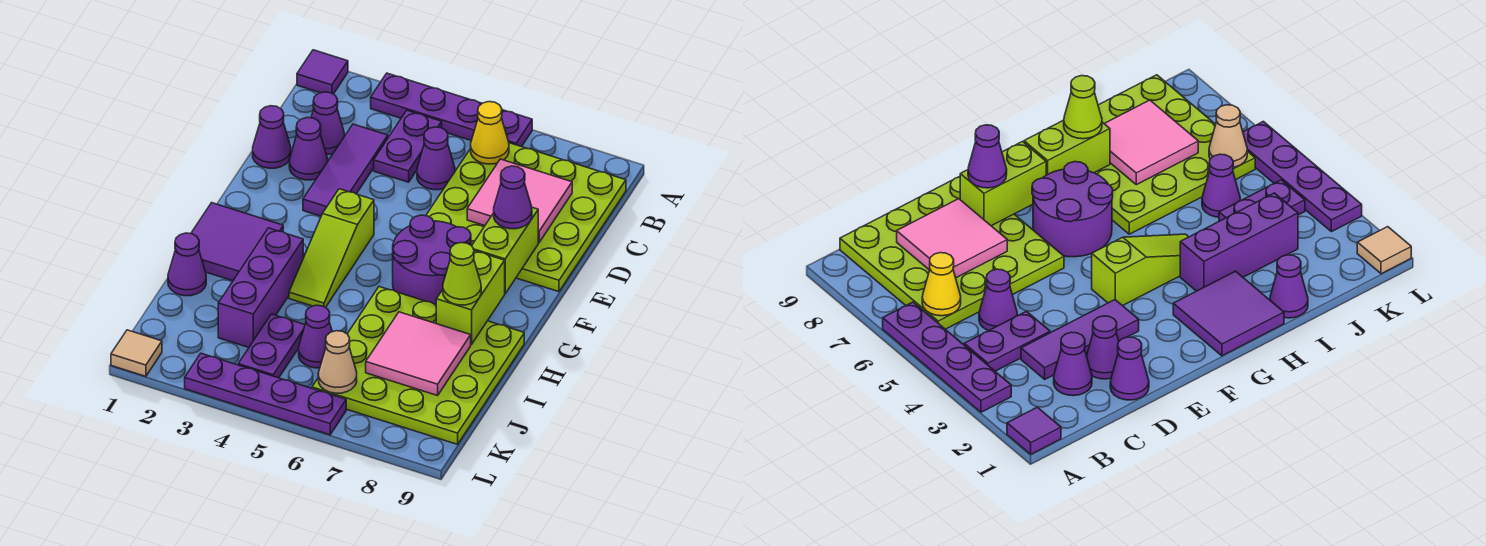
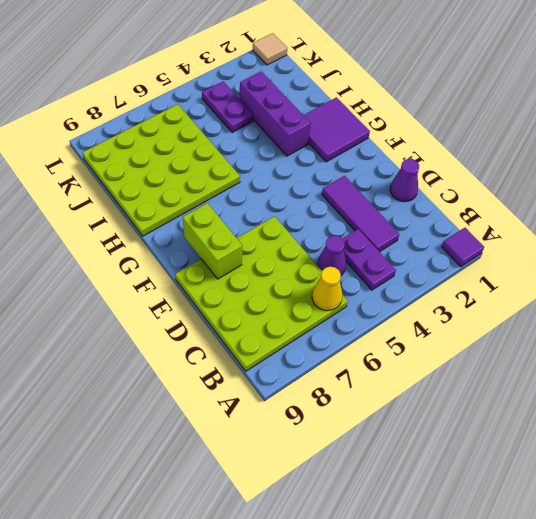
none -> purple plate A3:A6 level 1
none -> purple cone C2 level 1
none -> purple cone D2 level 1

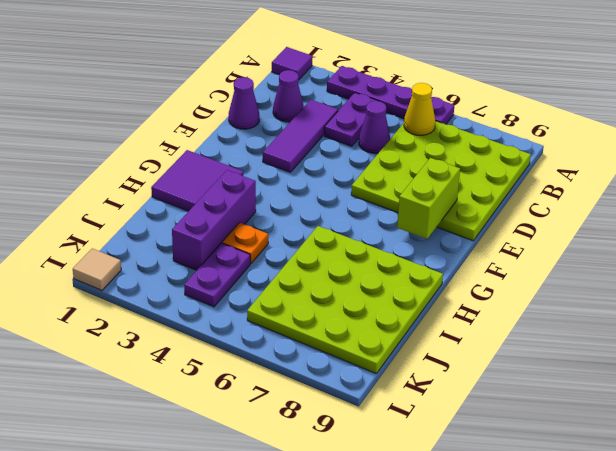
orange plate I4 level 1 -> none
none -> purple cone D2 level 1
none -> lime slope F4:H4 level 1 top F
none -> purple round brick F6:G7 level 1

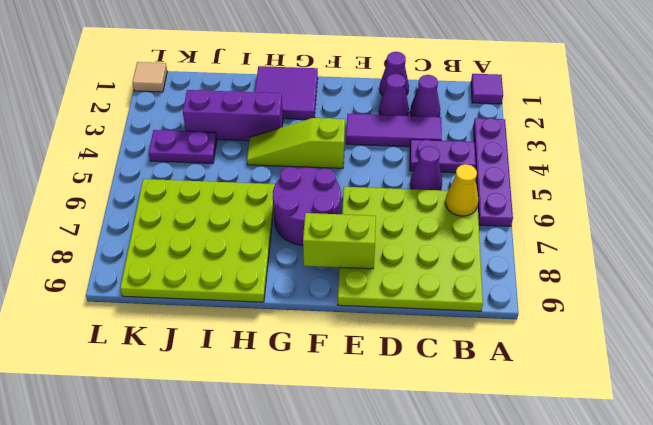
none -> purple cone I1 level 1
none -> purple cone J5 level 1
none -> purple plate L3:L6 level 1

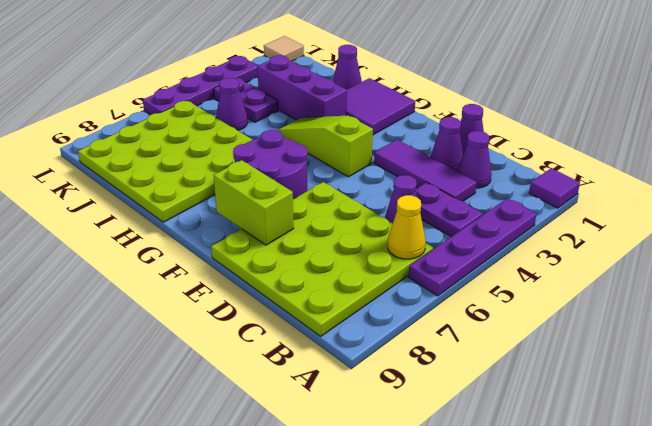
none -> pink tile C7:D8 level 2
none -> lime brick G8:H8 level 2
none -> pink tile I7:J8 level 2

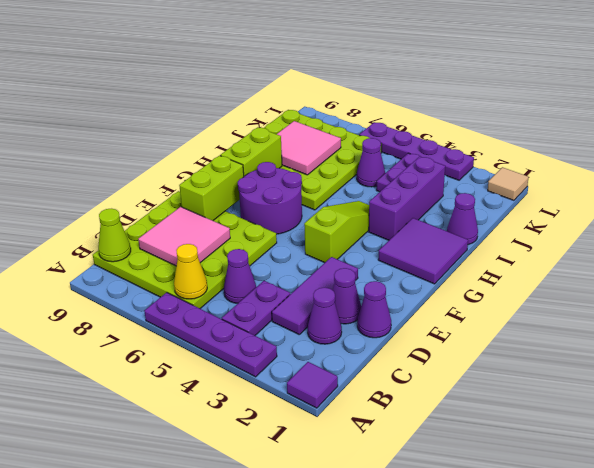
lime cone B9 level 2 -> lime cone H8 level 3
none -> tan cone K6 level 2
none -> purple cone E8 level 3

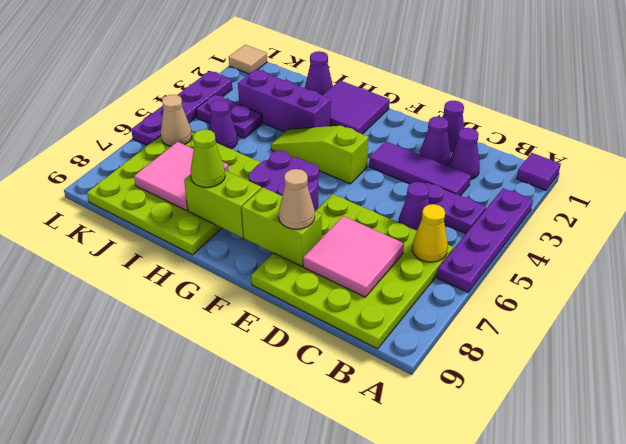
tan cone E8 level 3 -> purple cone E8 level 3

